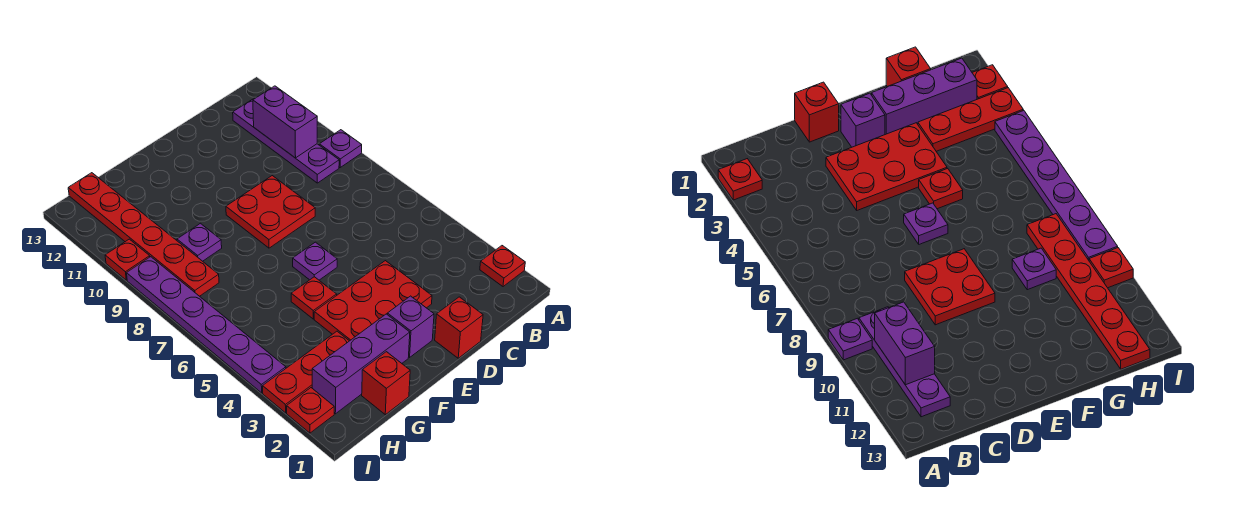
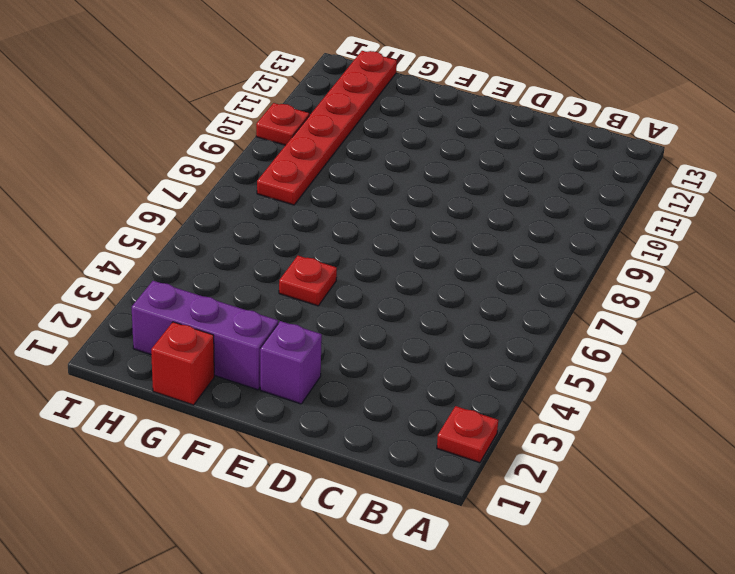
none -> purple plate A9 level 1
none -> purple plate B9:B12 level 1
none -> red brick D1 level 1

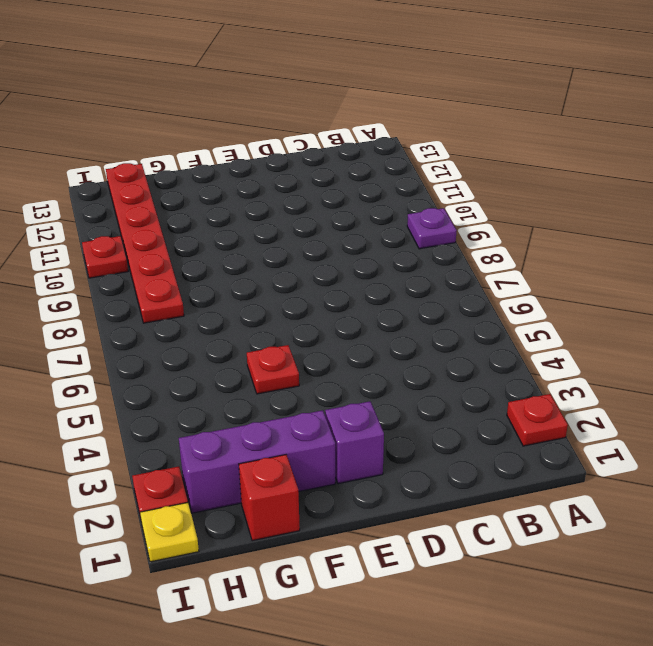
yellow plate I1 level 1 -> none
none -> purple plate B9:B12 level 1
none -> red brick D1 level 1
none -> red plate D3:F4 level 1

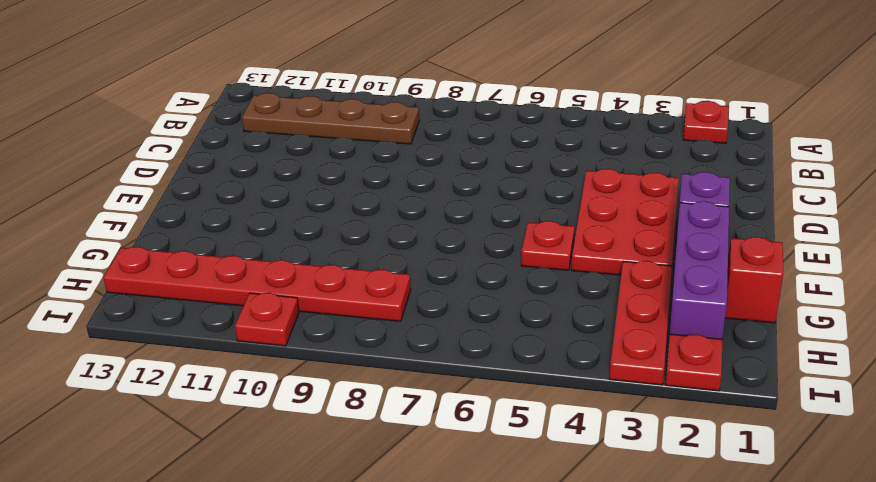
brown plate B9:B12 level 1 -> purple plate B9:B12 level 1
none -> purple plate A9 level 1
none -> red brick D1 level 1
none -> red plate D8:E9 level 1

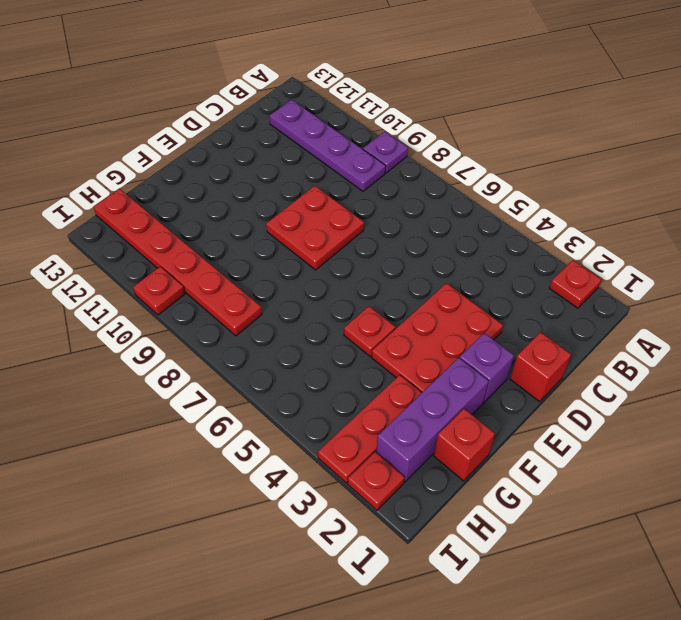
none -> purple plate E6 level 1
none -> purple plate G9 level 1
none -> purple plate I4:I9 level 1

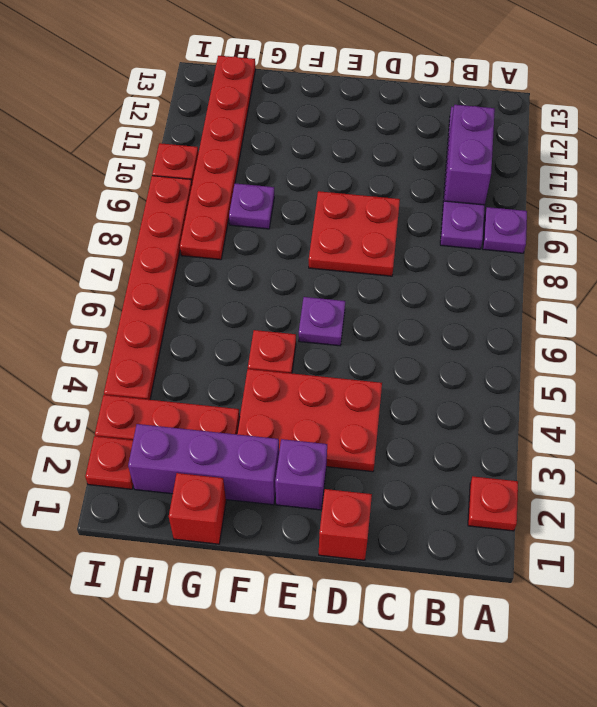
red plate I4:I9 level 1 -> purple plate I4:I9 level 1

